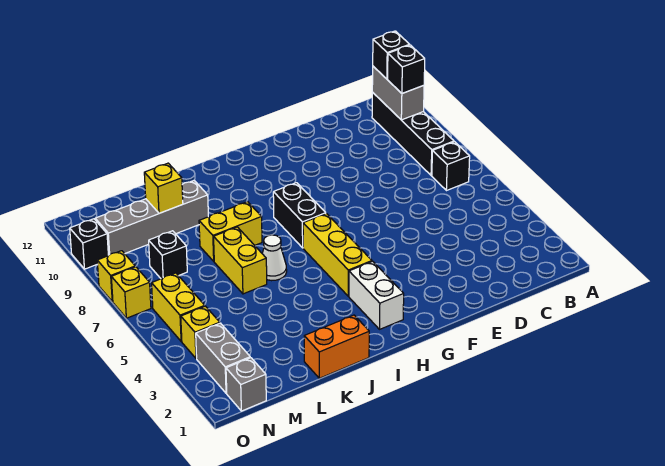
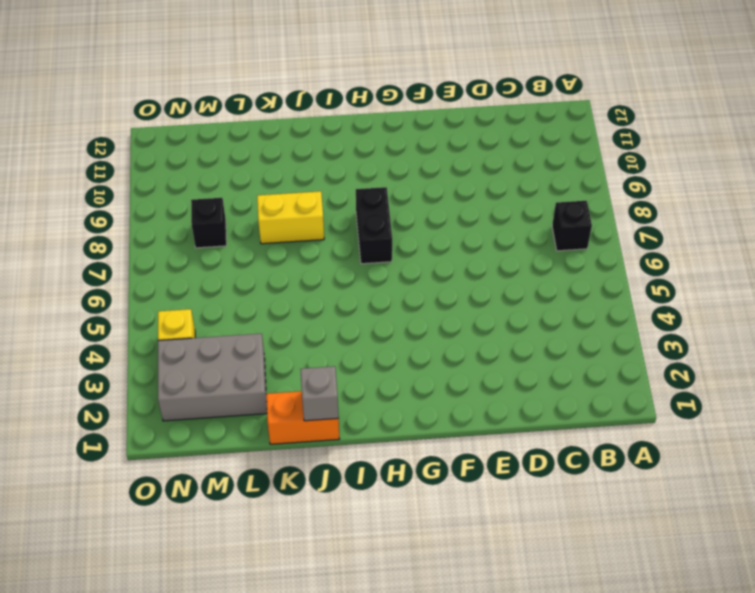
grey brick J1 level 2 -> grey brick N1 level 1
grey brick L2:N3 level 1 -> grey brick N2:N3 level 1
none -> black brick B8:B11 level 1
none -> white brick H2:H3 level 1
none -> yellow brick H4:H6 level 1

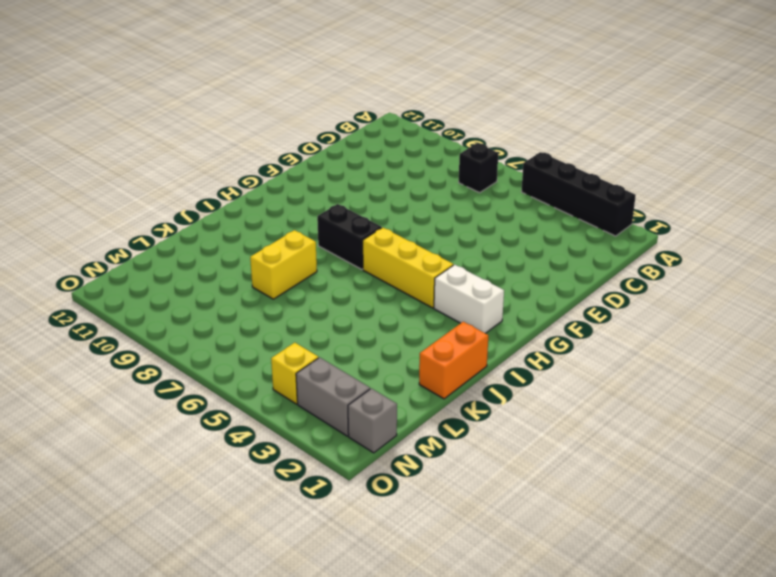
black brick A2:A5 level 1 -> black brick B8:B11 level 1
none -> white cone J6 level 1
none -> yellow brick K6:K7 level 1
none -> grey brick K10:N10 level 1

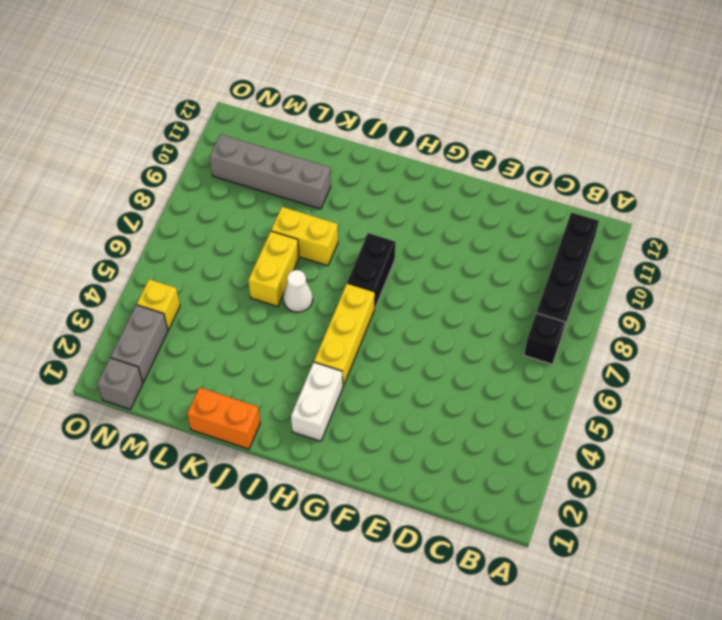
none -> black brick M8 level 1
none -> yellow brick N5:N6 level 1
none -> yellow brick O7 level 1

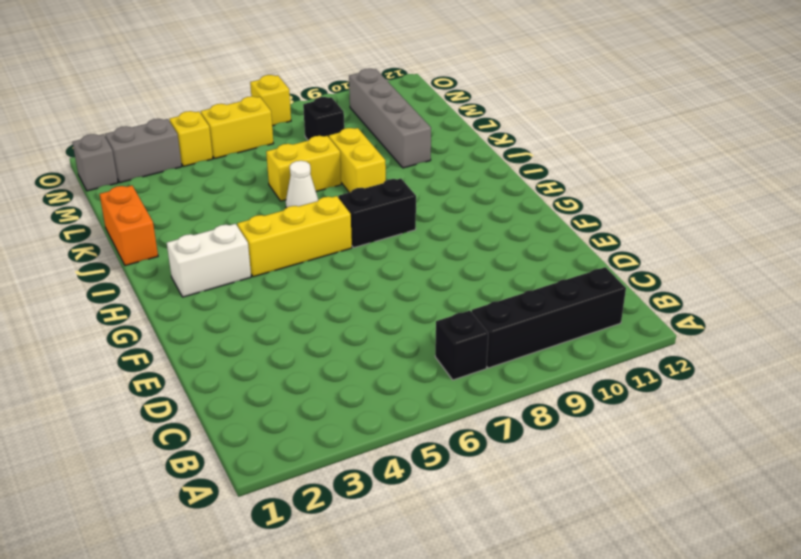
none -> yellow brick O8 level 1
none -> black brick O10 level 1
none -> grey brick B10:B11 level 2

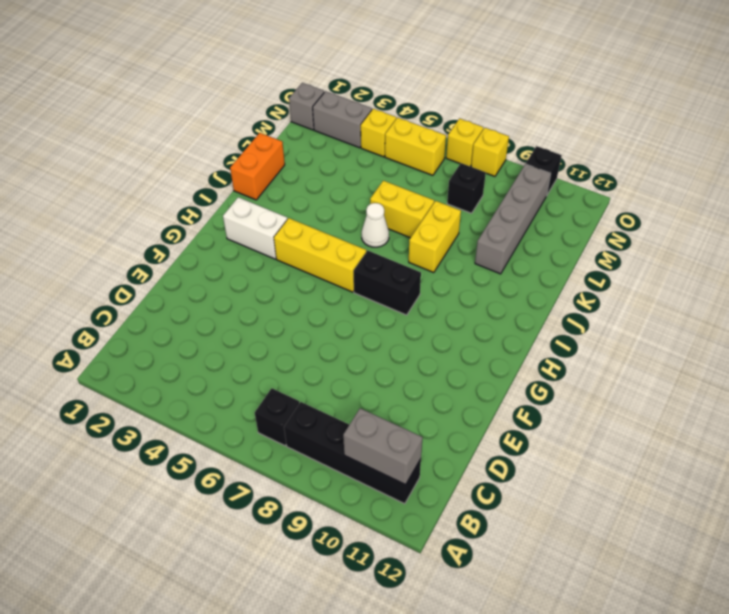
none -> yellow brick L10 level 2
none -> black brick B10 level 3
none -> black brick B11 level 3

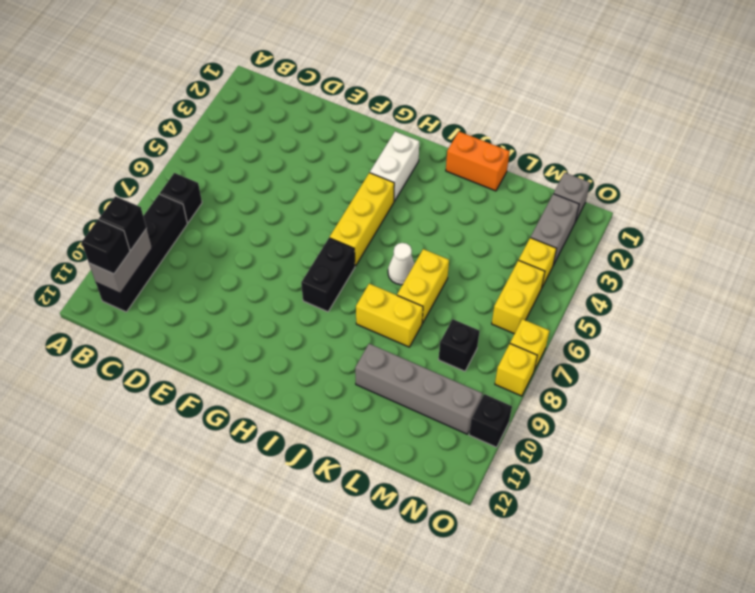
none -> yellow brick L10 level 2

